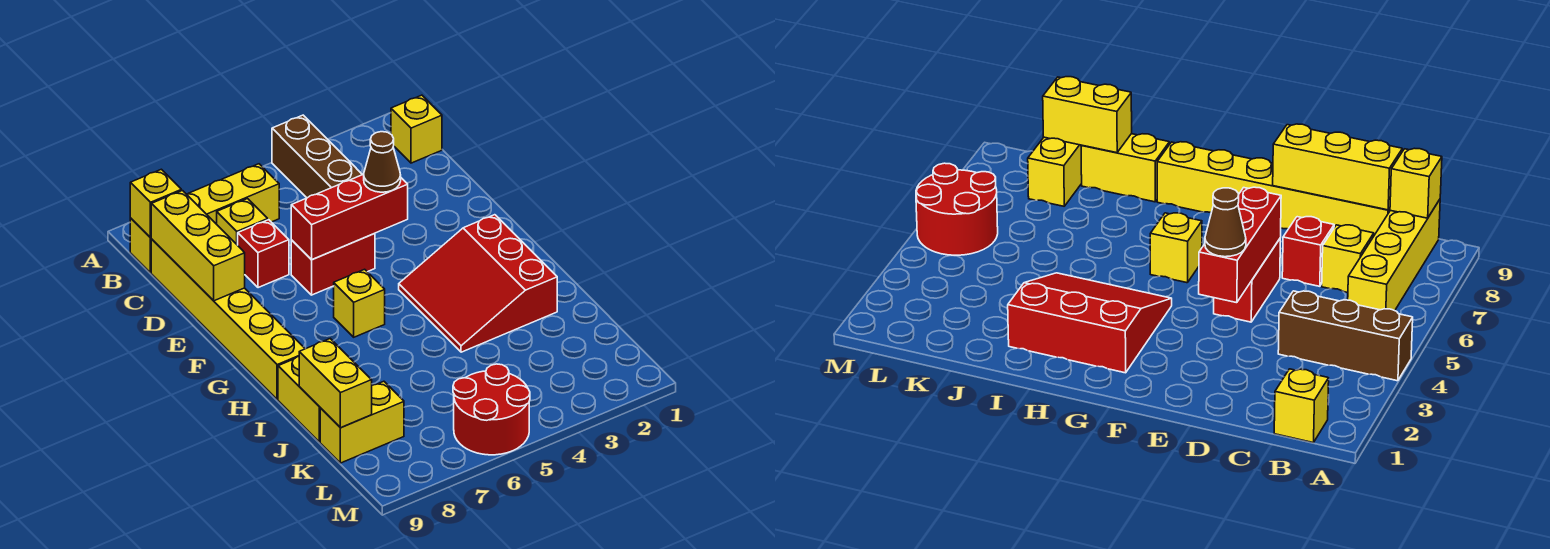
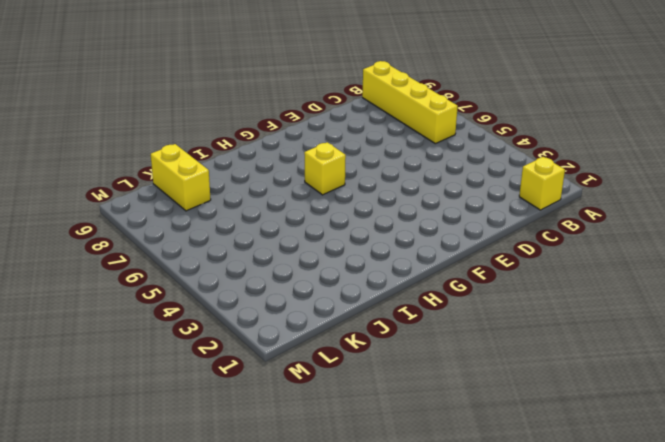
none -> brown brick A4:C4 level 1
none -> yellow brick C7 level 1
none -> yellow brick C9:H9 level 1

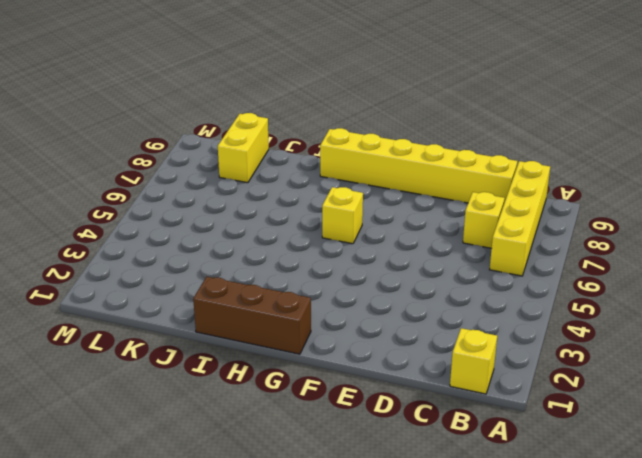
brown brick G1:I1 level 1 -> brown brick A4:C4 level 1
none -> red brick D7 level 1
none -> red brick E5:E6 level 1
none -> red slope G2:I4 level 1 top 2

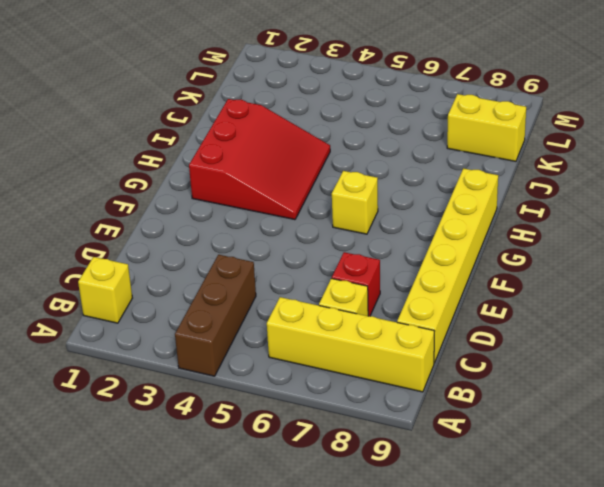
none -> red brick E5:E6 level 1
none -> yellow brick I9:J9 level 1
none -> red round brick L5:M6 level 1

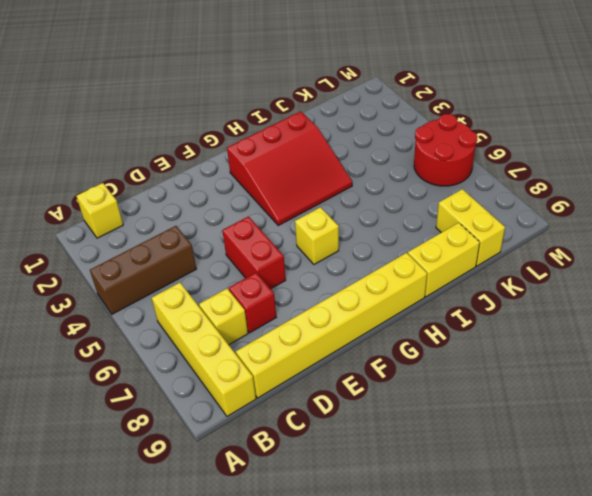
none -> yellow brick B9 level 2
none -> yellow brick C9:E9 level 2
none -> red brick E4:E6 level 2

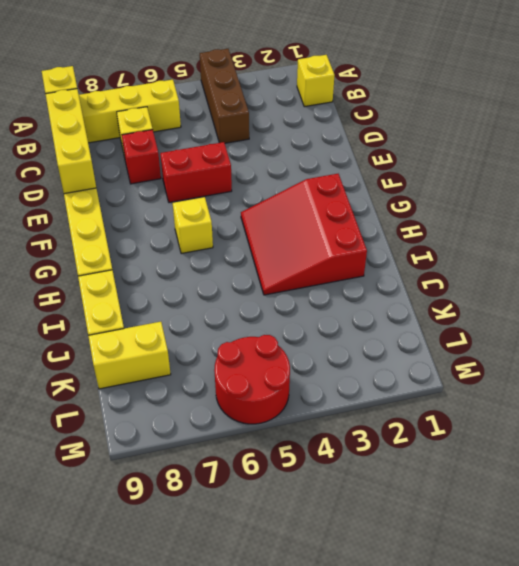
none -> red brick E4:E6 level 2
none -> yellow brick J9:K9 level 2
none -> brown cone E4 level 3

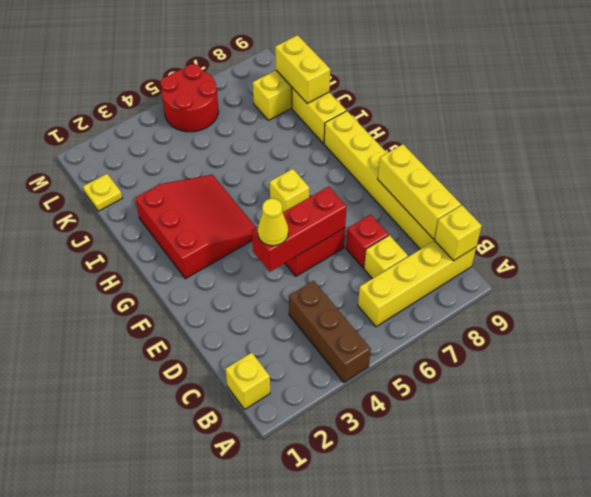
yellow cone E4 level 3 -> brown cone E4 level 3
yellow plate K1 level 1 -> none

